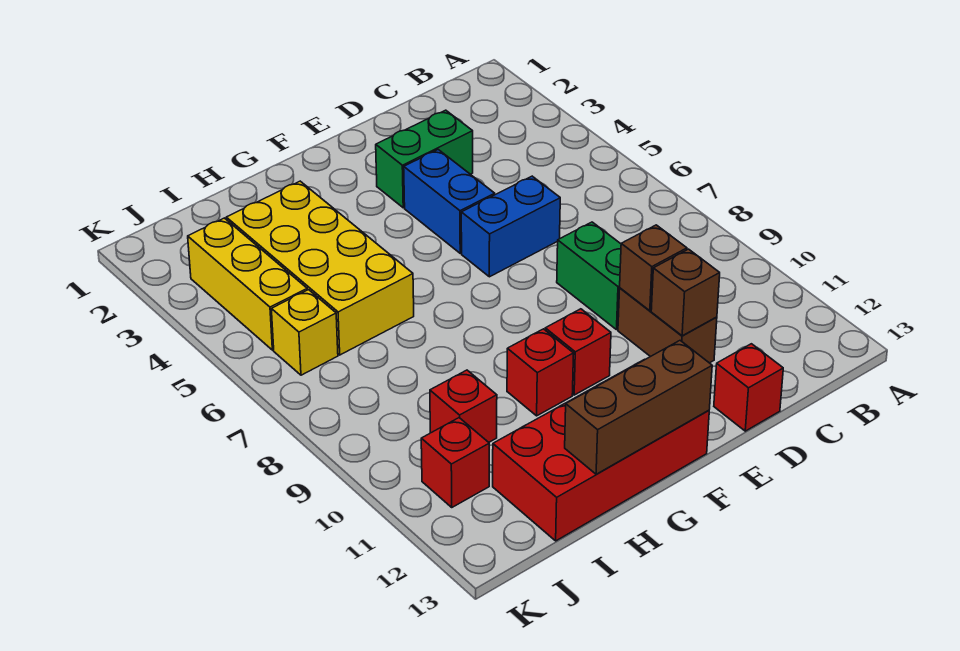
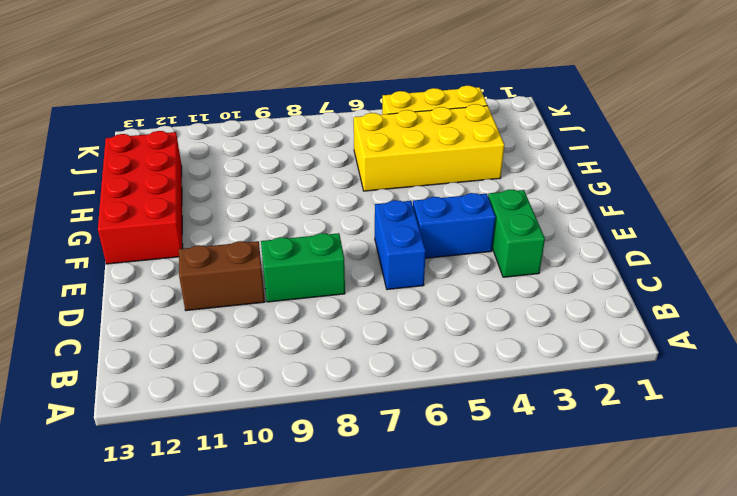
none -> red brick D13 level 1
none -> red brick F10 level 1
none -> red brick G10 level 1

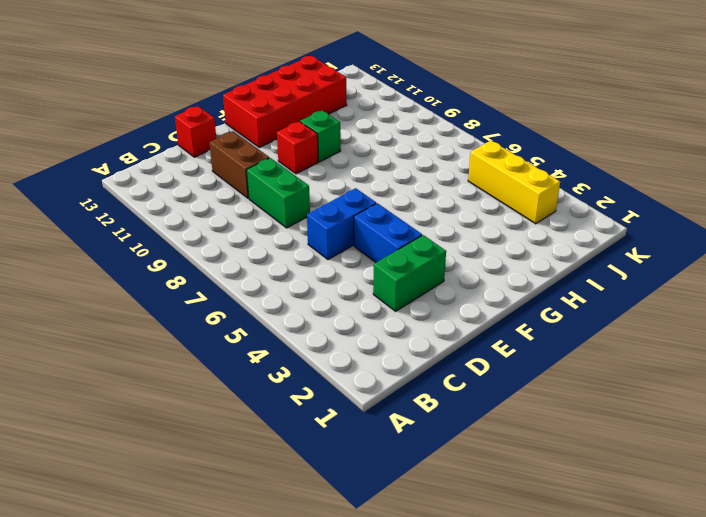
green brick G10 level 1 -> red brick G10 level 1
none -> yellow brick H3:I6 level 1
none -> red brick I10 level 1
none -> yellow brick J6 level 1

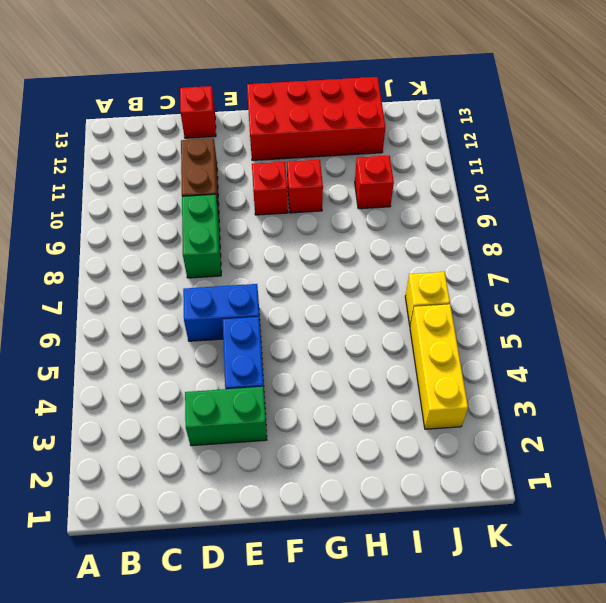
none -> yellow brick H3:I6 level 1
none -> red brick J11 level 1
none -> brown brick D10 level 2

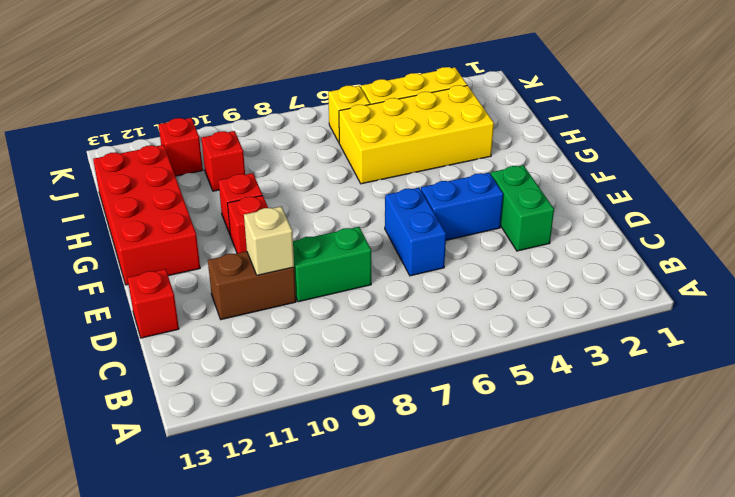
tan brick D10 level 2 -> brown brick D10 level 2
none -> brown brick D11 level 2
none -> brown brick F13:H13 level 2

